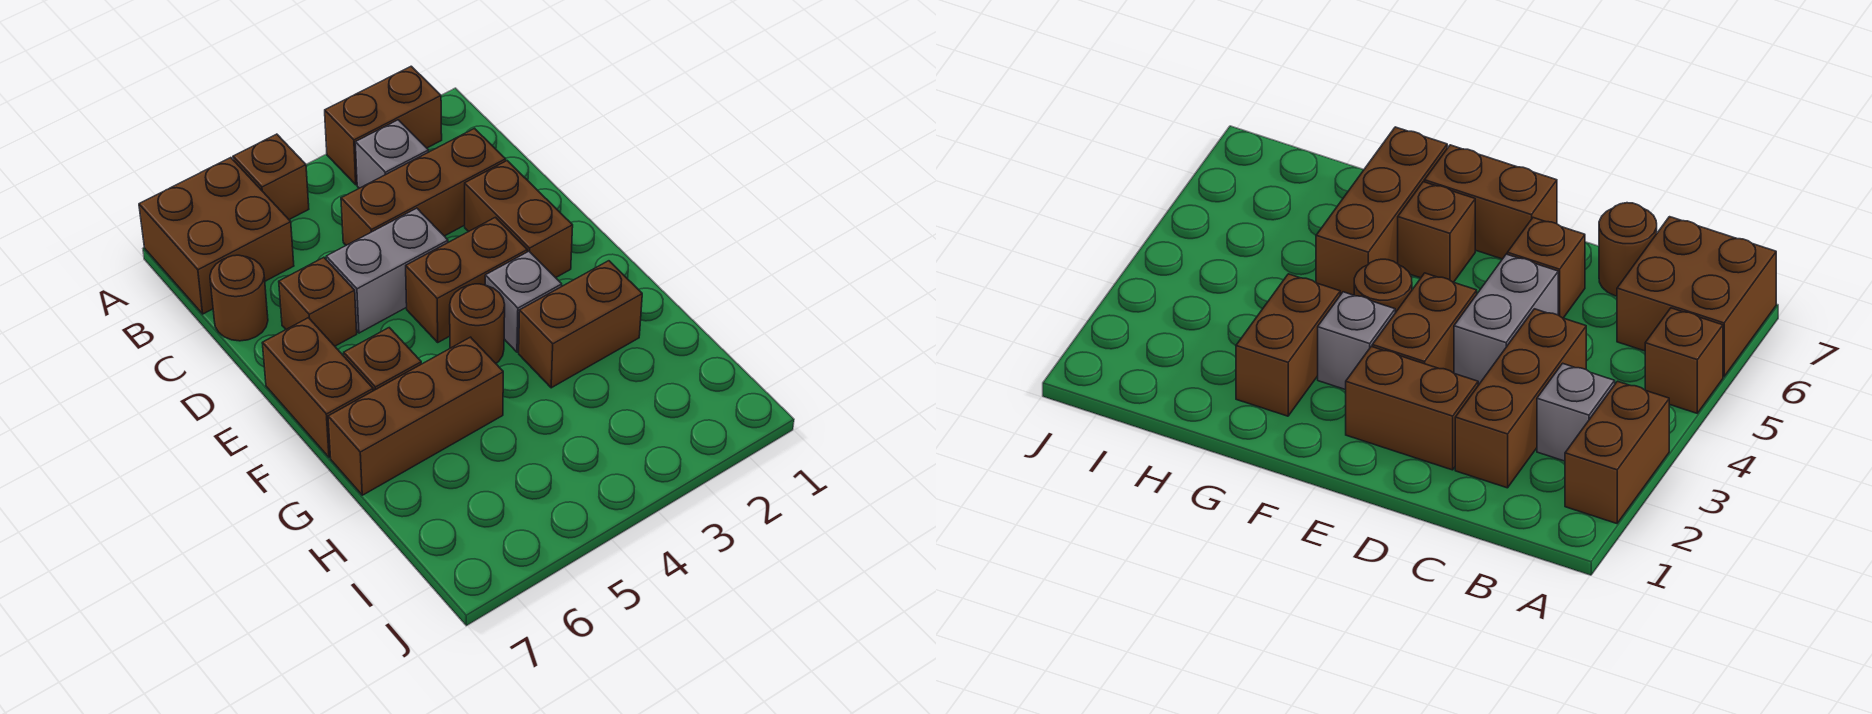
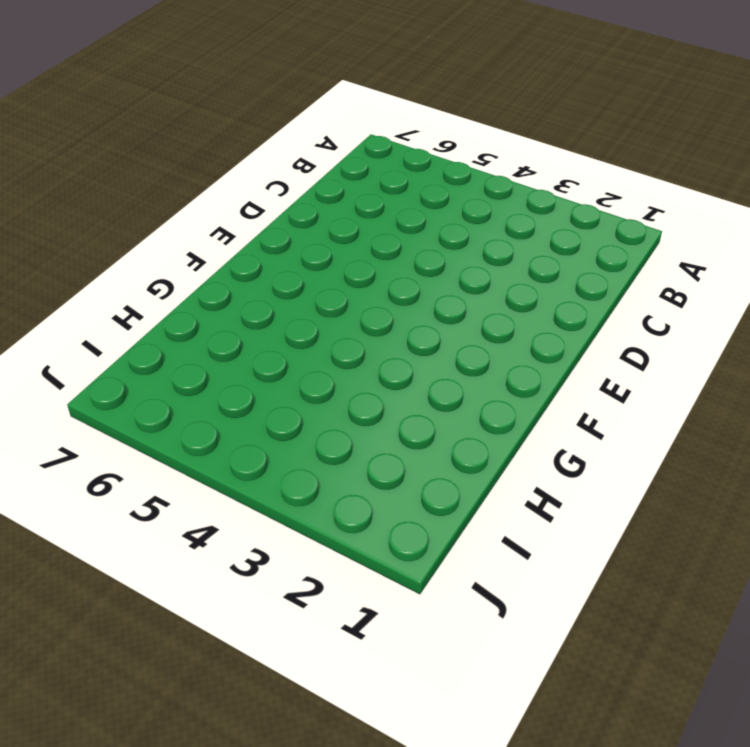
none -> brown brick A2:A3 level 1
none -> brown brick A5 level 1
none -> brown brick A6:B7 level 1

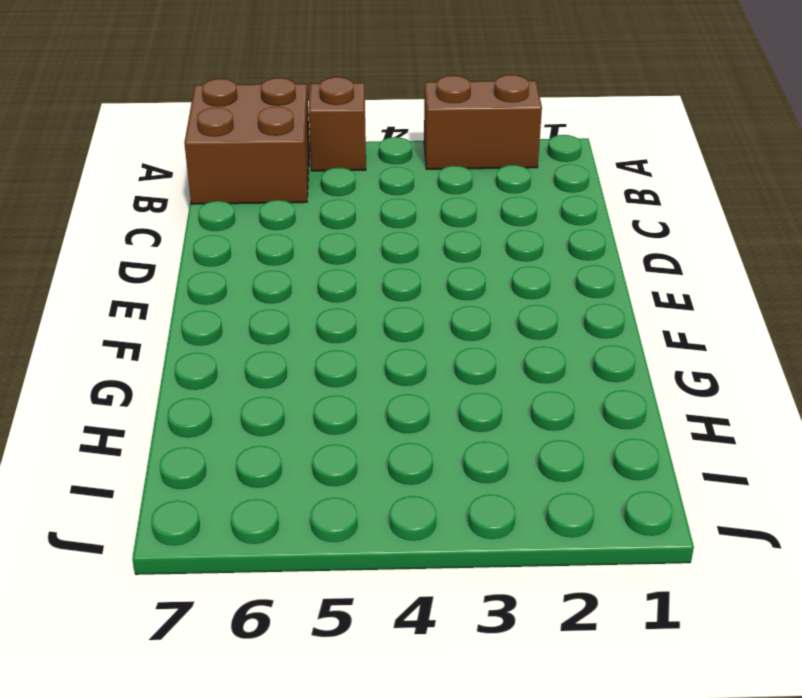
none -> grey brick B3 level 1
none -> brown brick C2:C4 level 1
none -> brown round brick C7 level 1

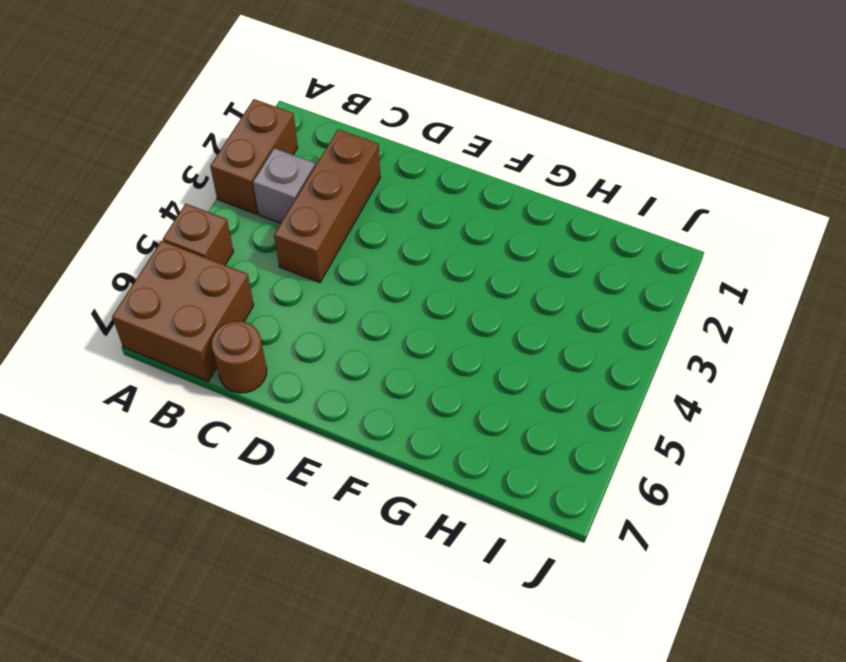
none -> brown brick D2:E2 level 1
none -> grey brick D4:D5 level 1
none -> brown brick D6 level 1

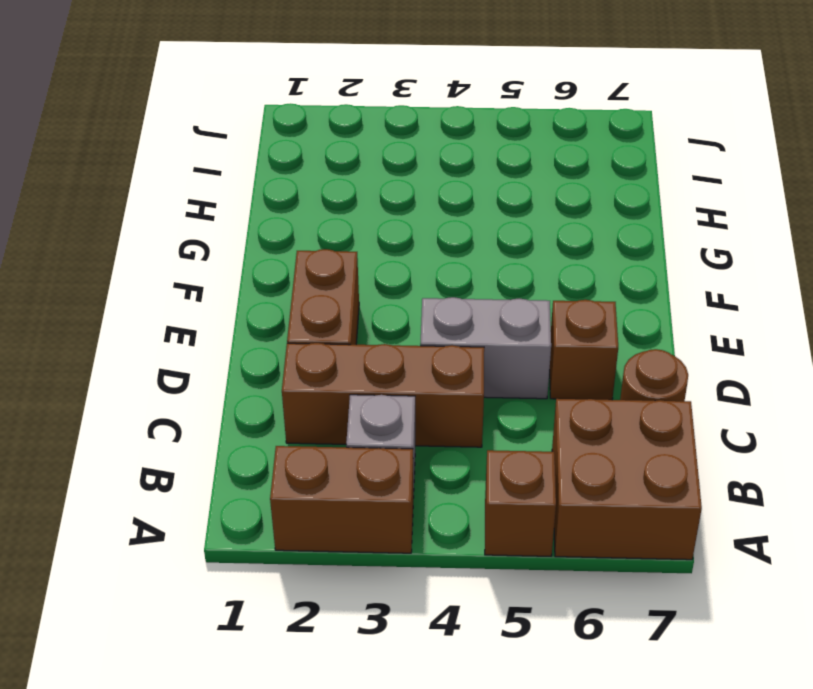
none -> brown brick E3:E4 level 1
none -> brown brick E7:F7 level 1
none -> grey brick F3 level 1

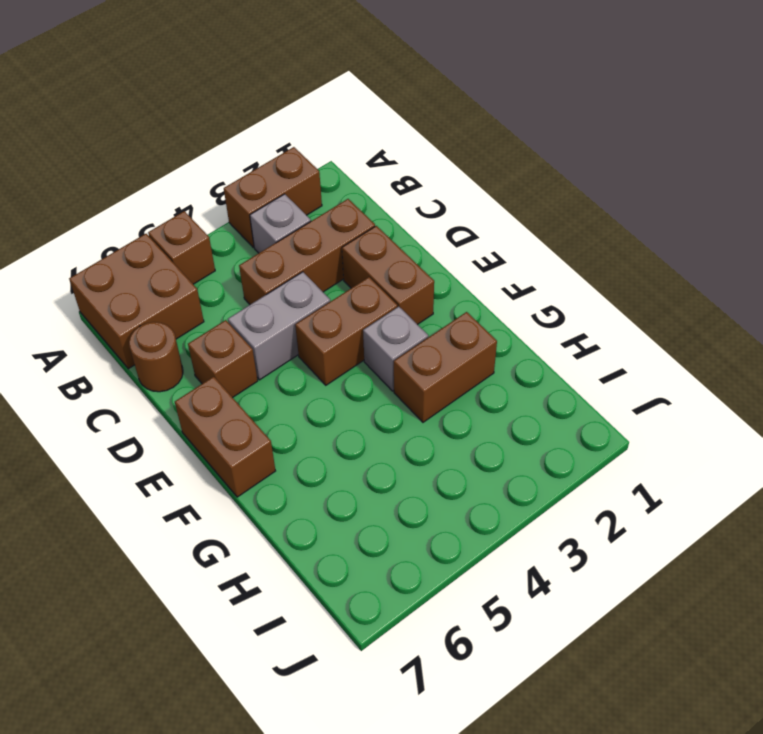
none -> brown round brick F4 level 1
none -> brown brick F6 level 1
none -> brown brick G5:G7 level 1

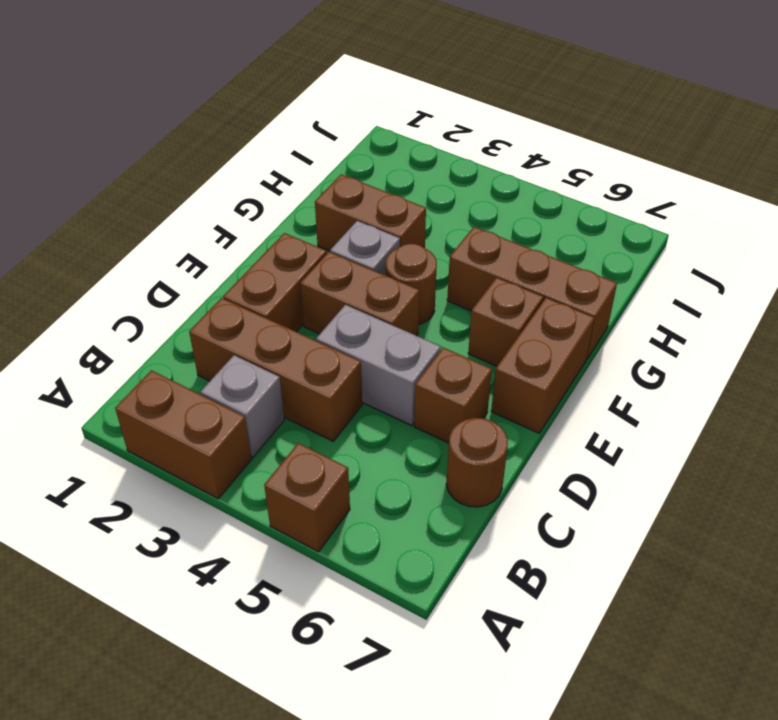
none -> brown brick A6:B7 level 1

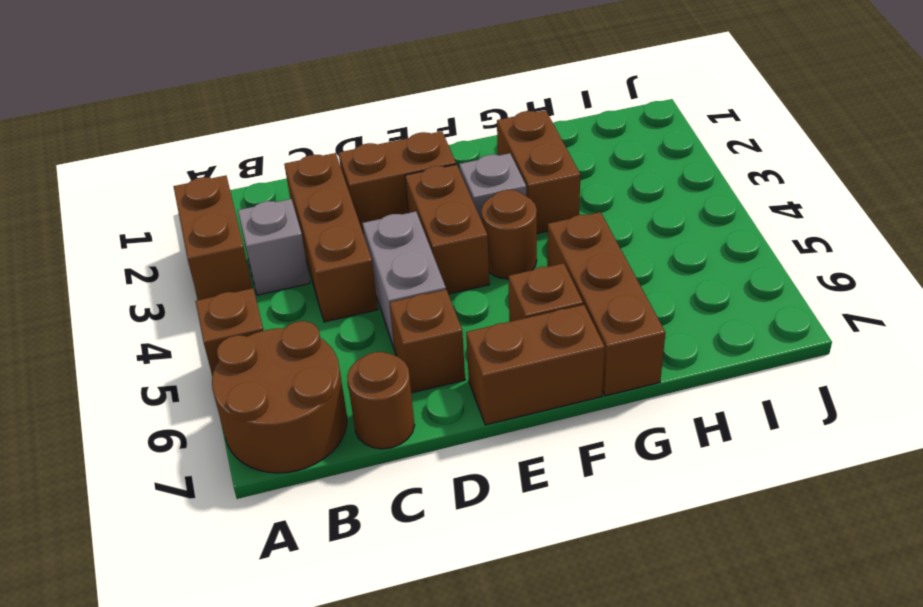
brown round brick A6:B7 level 1 -> brown brick A6:B7 level 1

